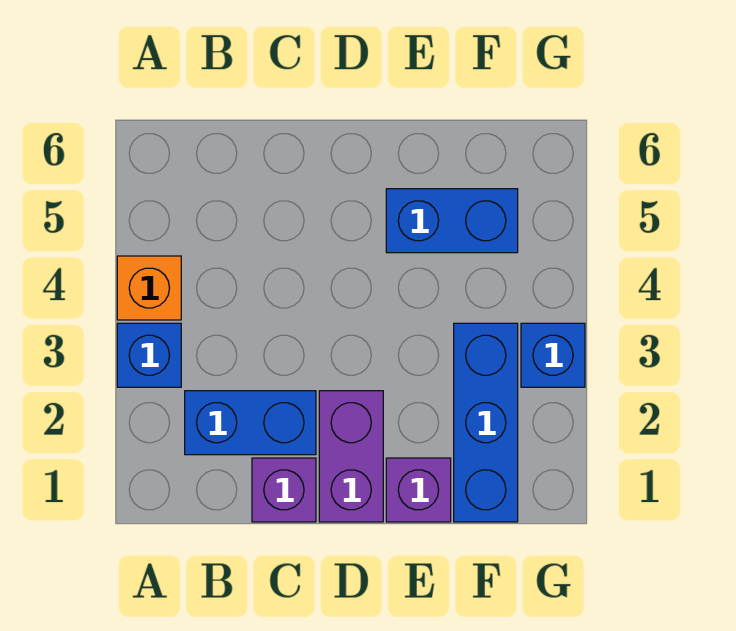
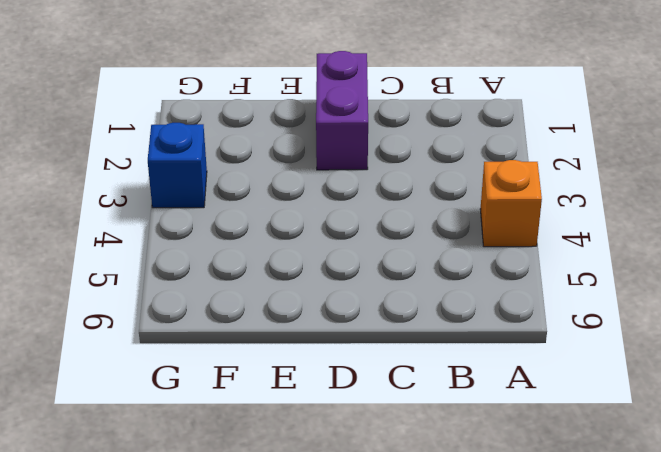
none -> blue brick A3 level 1
none -> blue brick B2:C2 level 1

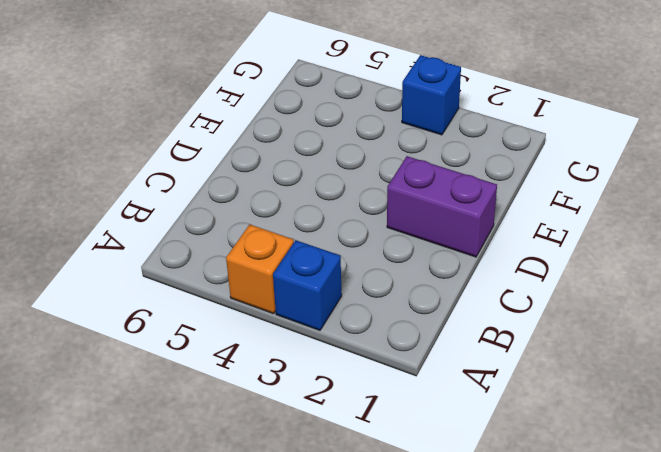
none -> blue brick B2:C2 level 1
none -> purple brick C1 level 1

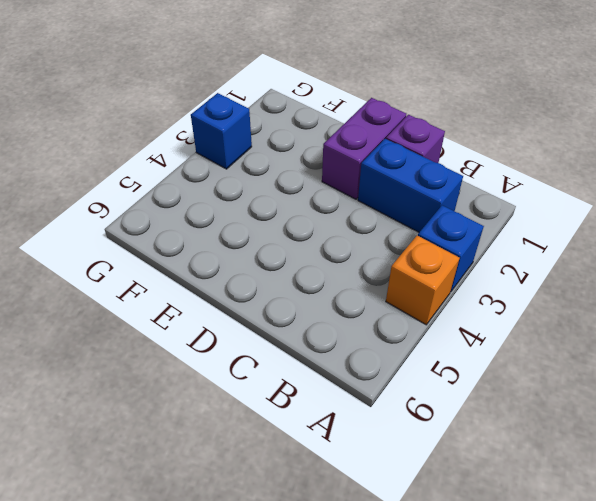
none -> purple brick E1 level 1
none -> blue brick E5:F5 level 1

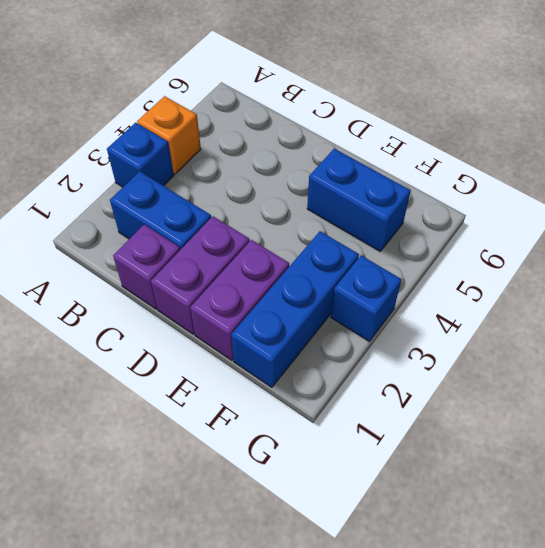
purple brick E1:E2 level 1 -> purple brick E1 level 1

